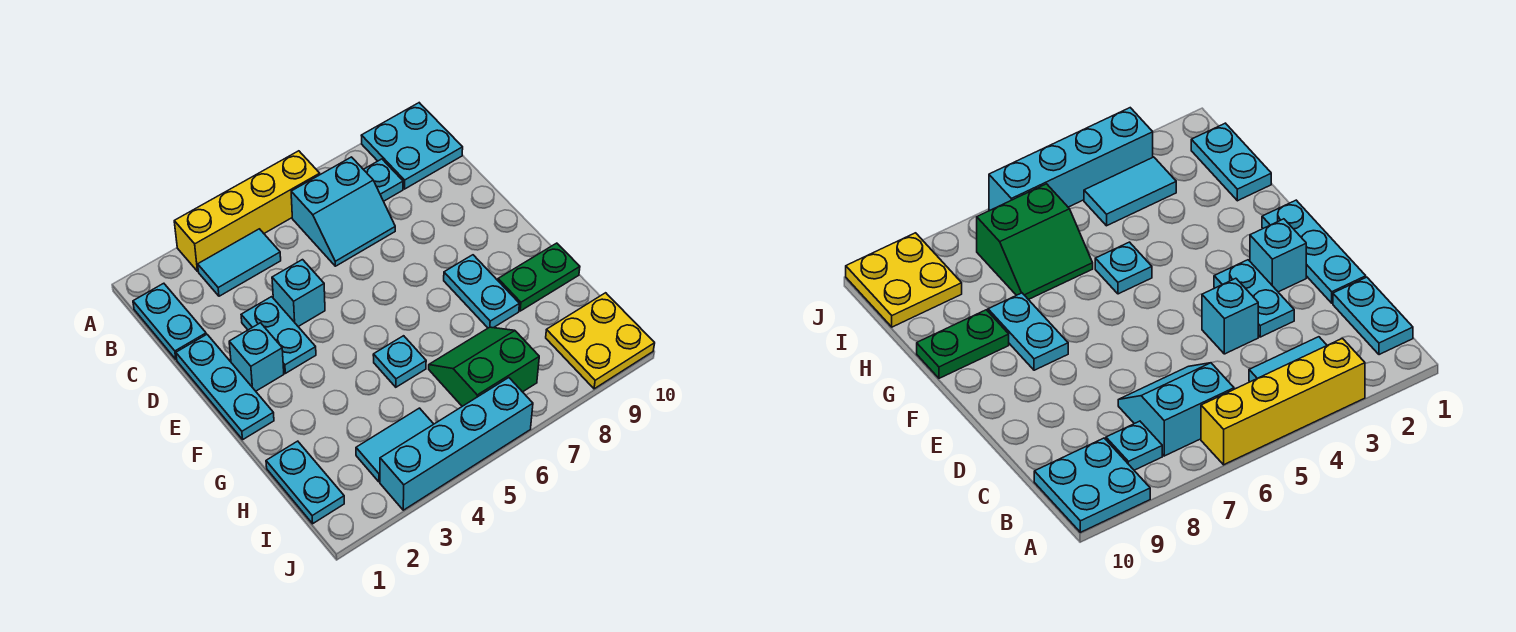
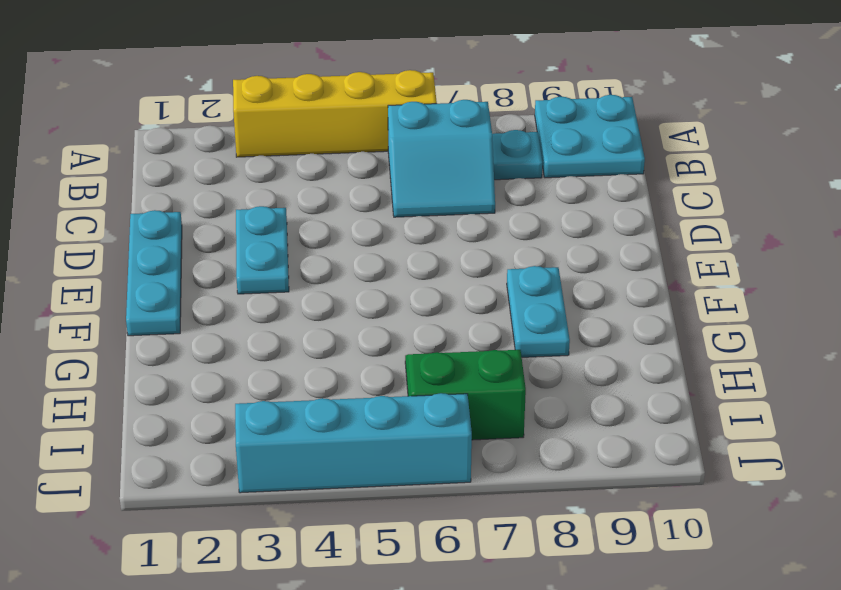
none -> cyan plate B1:C1 level 1
none -> cyan tile B3:B4 level 1
none -> cyan brick D4 level 1

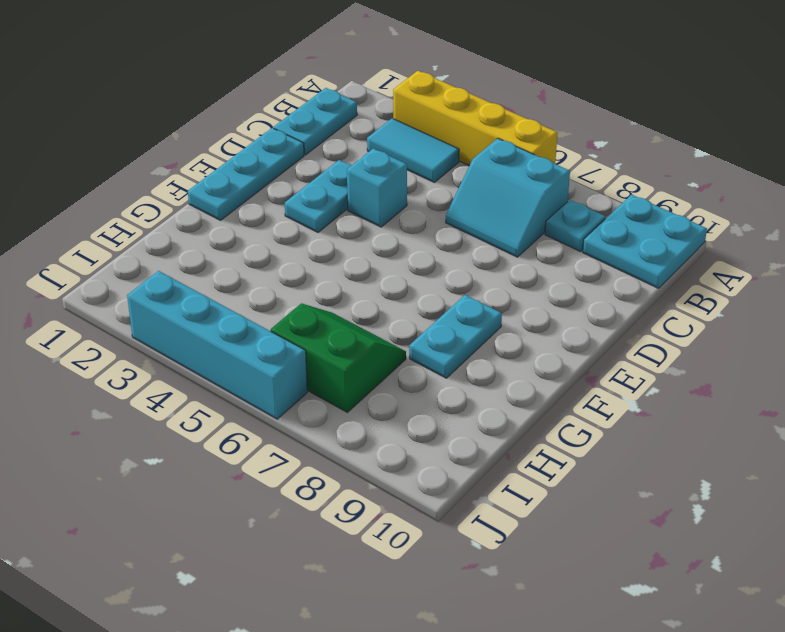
none -> cyan brick E2 level 1
none -> cyan plate G5 level 1
none -> green plate G9:G10 level 1

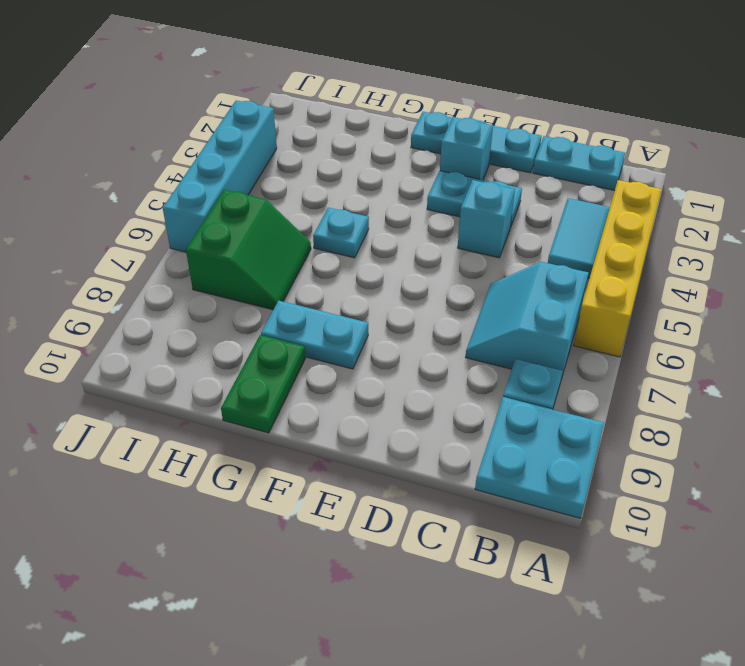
none -> cyan plate H1:I1 level 1
none -> cyan tile I3:I4 level 1
none -> yellow plate I9:J10 level 1

